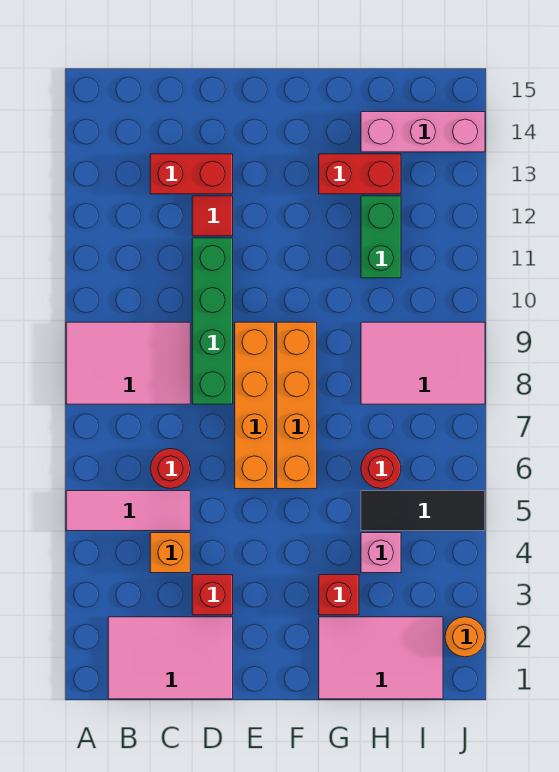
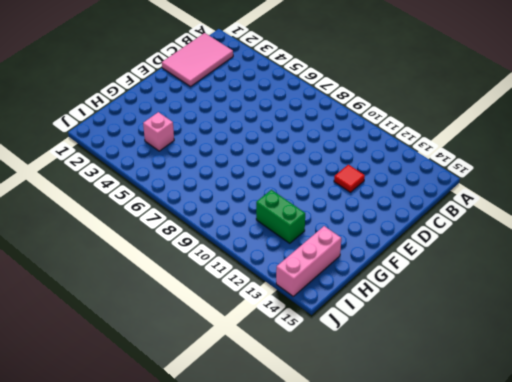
none -> pink tile A5:C5 level 1
none -> pink tile A8:C9 level 1
none -> orange brick C4 level 1

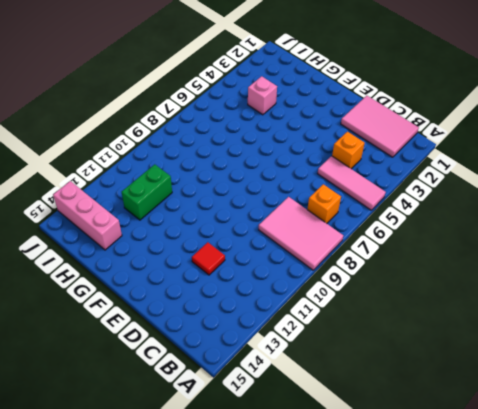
orange brick B7 level 1 -> none
none -> red round brick C6 level 1
none -> red brick C13:D13 level 1
none -> red brick D3 level 1

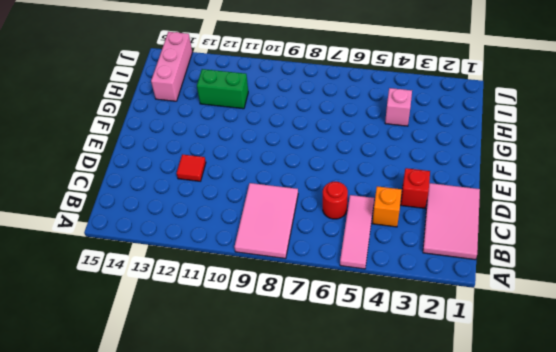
none -> red brick C13:D13 level 1
none -> green brick D8:D11 level 1
none -> orange brick E6:E9 level 1

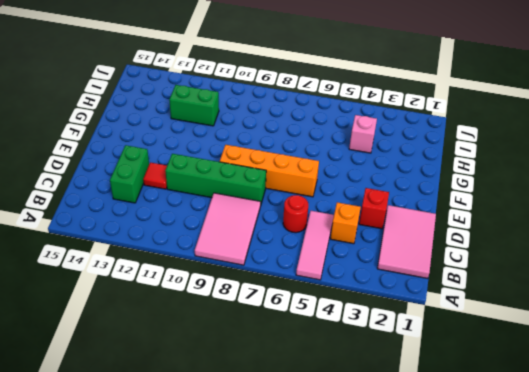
green brick C13:D13 level 1 -> red brick C13:D13 level 1
none -> orange brick F6:F9 level 1
none -> pink tile G1:I2 level 1
none -> red brick G3 level 1

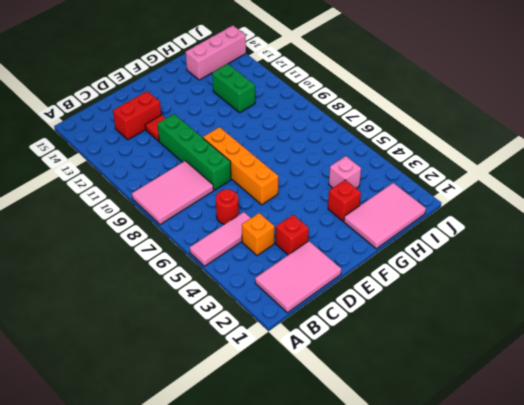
none -> orange brick F6:F9 level 1
none -> red brick G13:H13 level 1
none -> black tile H5:J5 level 1

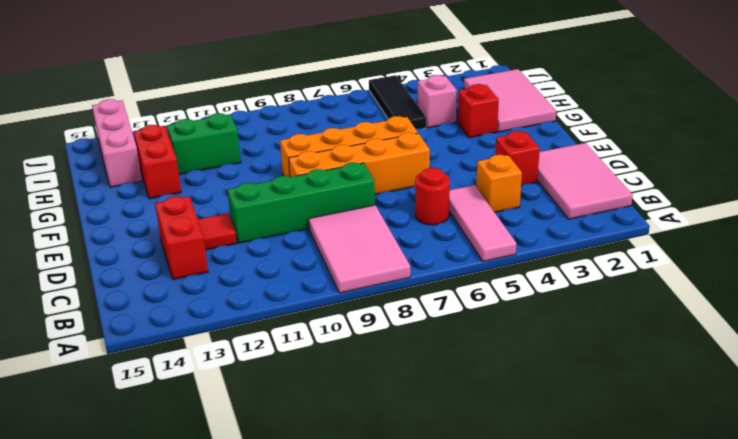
none -> red round brick H6 level 1
none -> pink tile H8:J9 level 1
none -> orange round brick J2 level 1

